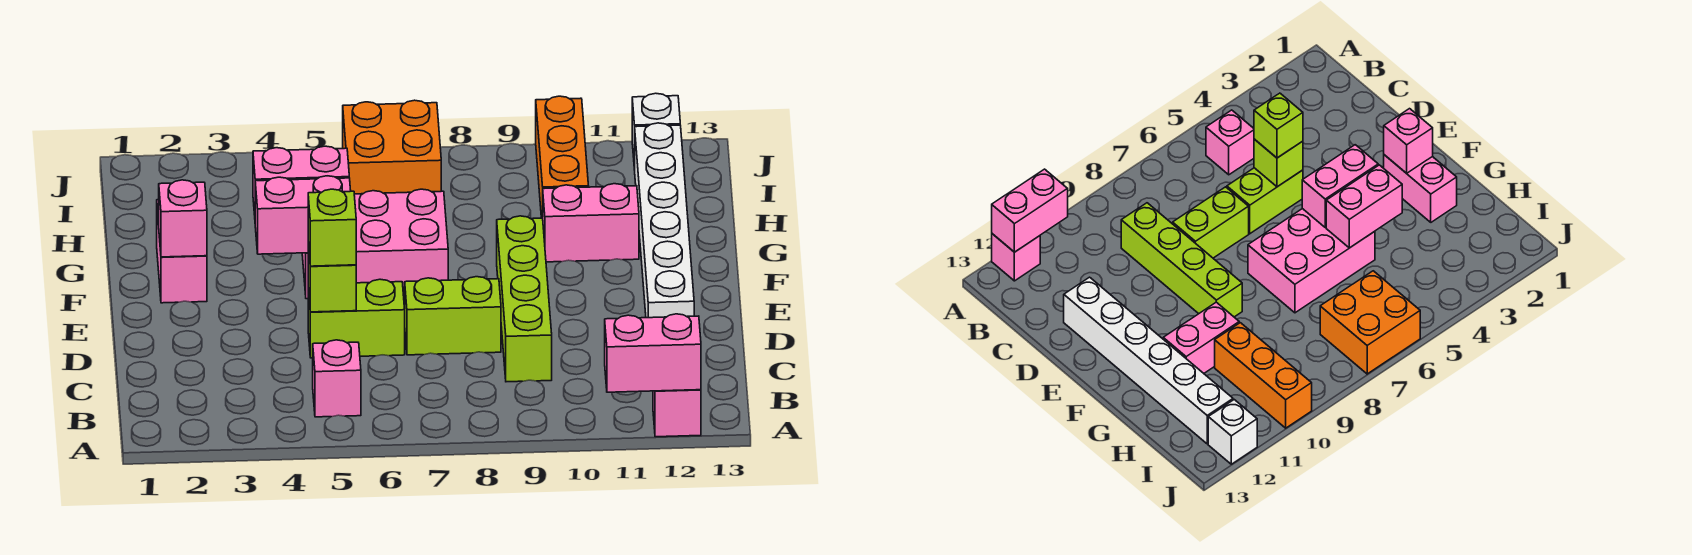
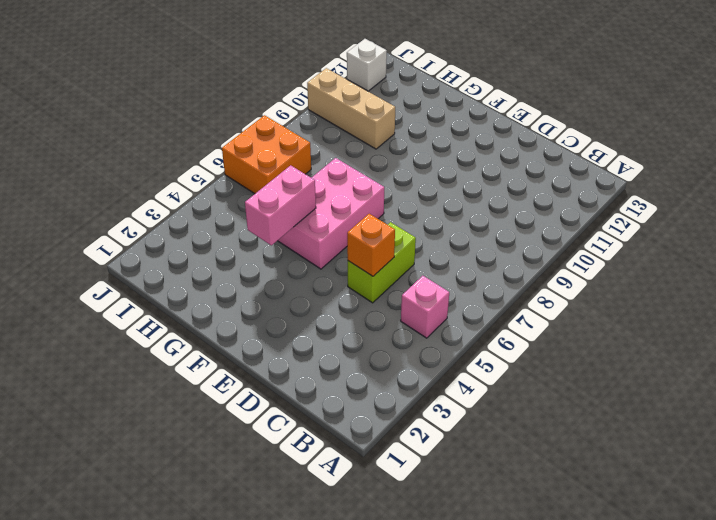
orange brick D5 level 2 -> lime brick D5 level 2
tan brick H10:J10 level 1 -> orange brick H10:J10 level 1
none -> pink brick A12 level 1
none -> lime brick C9:F9 level 1
none -> lime brick D7:D8 level 1

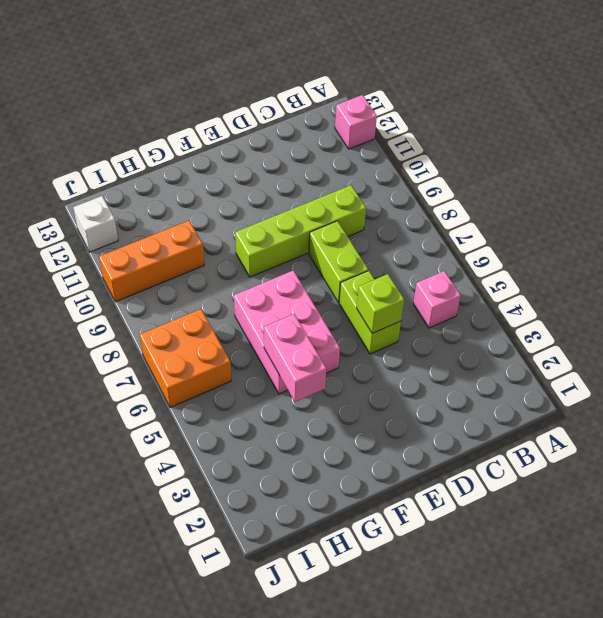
none -> white brick D12:I12 level 1
none -> pink brick F2:G2 level 1
none -> pink brick G10:G11 level 1

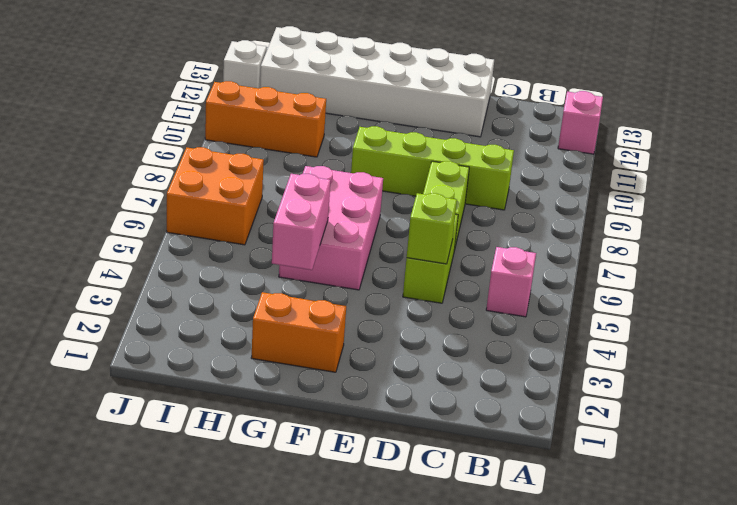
white brick D12:I13 level 1 -> white brick D12:I12 level 1
orange brick F2:G2 level 1 -> pink brick F2:G2 level 1
none -> pink brick G10:G11 level 1
none -> pink brick A11:A12 level 2
none -> pink brick F2 level 2

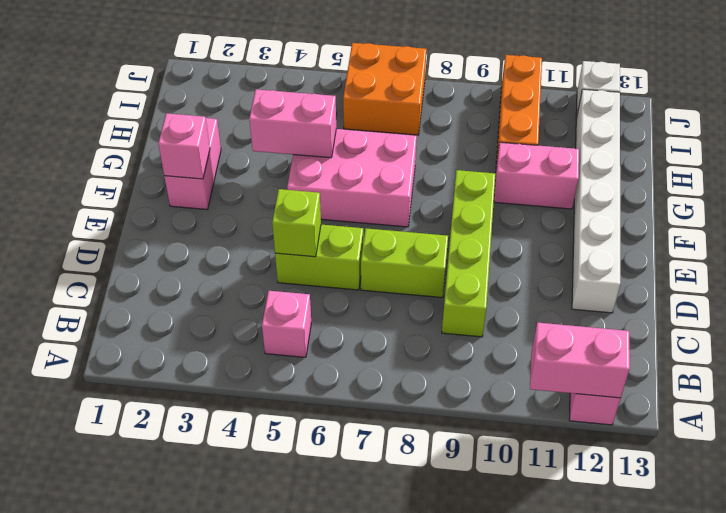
none -> pink brick F4:F5 level 2
none -> lime brick D5 level 3

